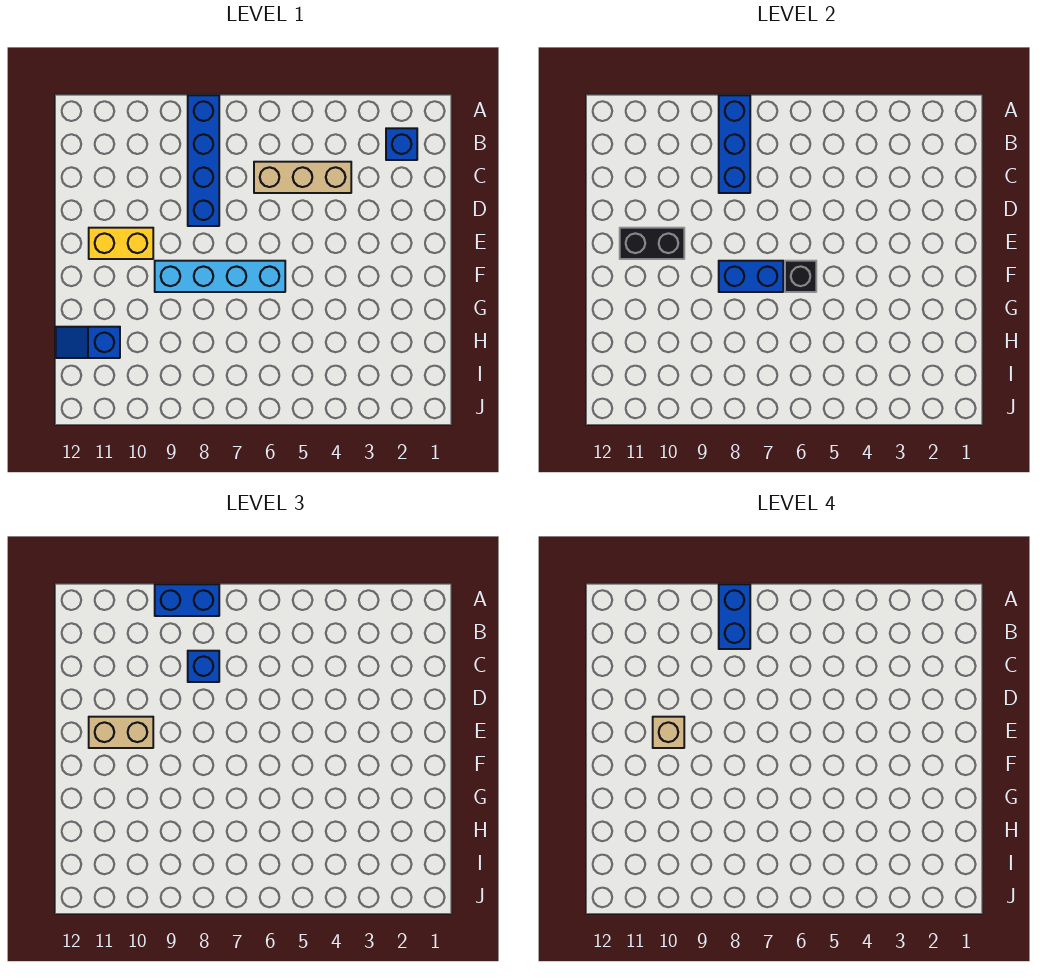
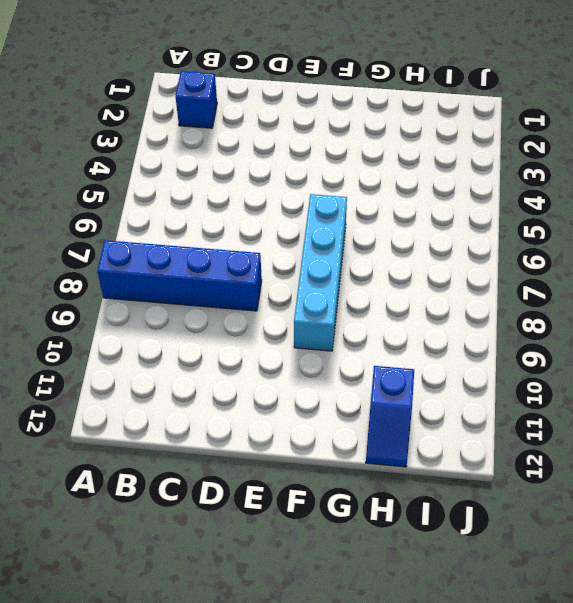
none -> tan brick C4:C6 level 1
none -> yellow brick E10:E11 level 1
none -> blue brick A8:C8 level 2

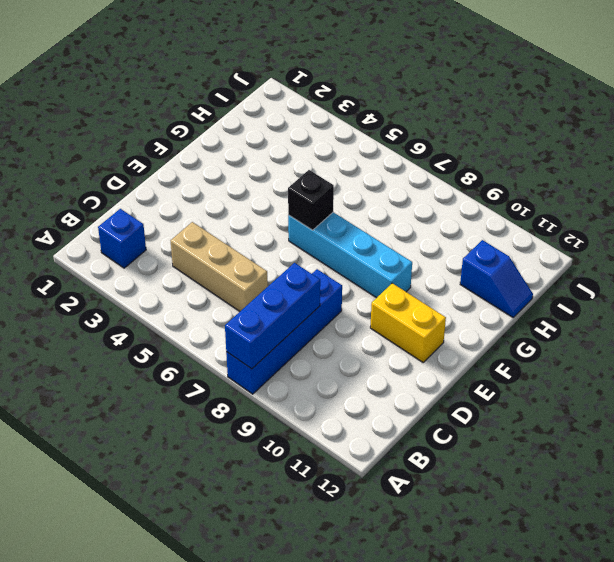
none -> black brick E10:E11 level 2
none -> blue brick F7:F8 level 2
none -> blue brick A8:A9 level 3

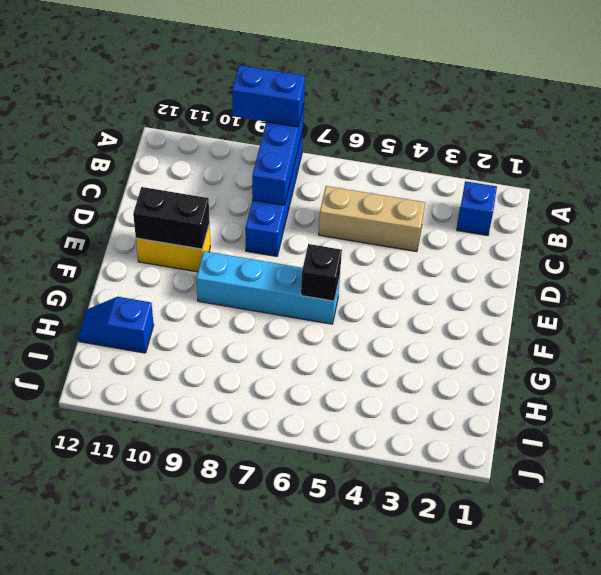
none -> blue brick F7:F8 level 2
none -> blue brick C8 level 3
none -> tan brick E10:E11 level 3

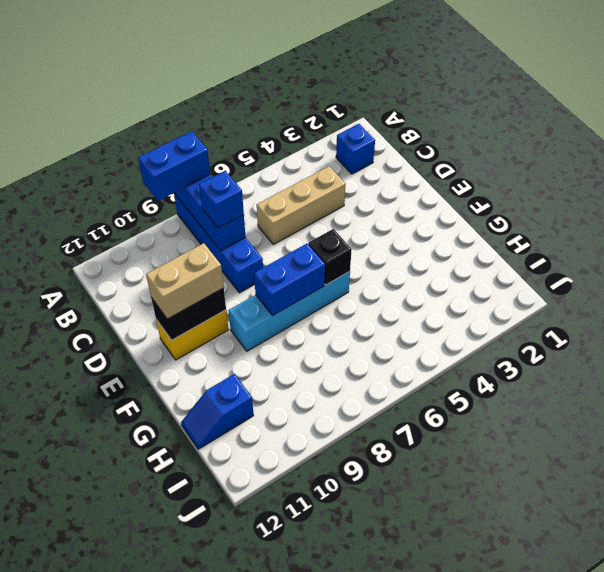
none -> blue brick A8:B8 level 4
none -> tan brick E10 level 4

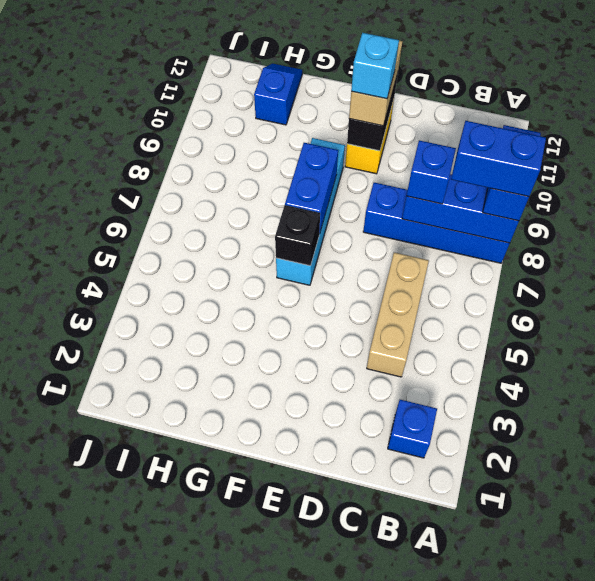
cyan brick E10 level 4 -> tan brick E10 level 4

